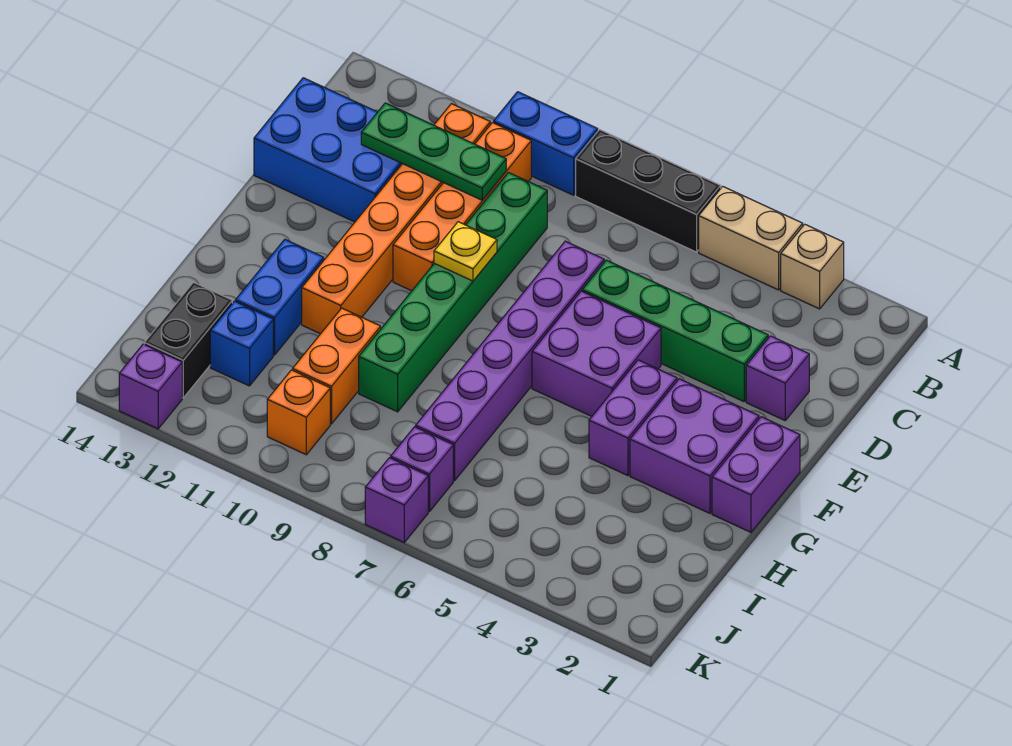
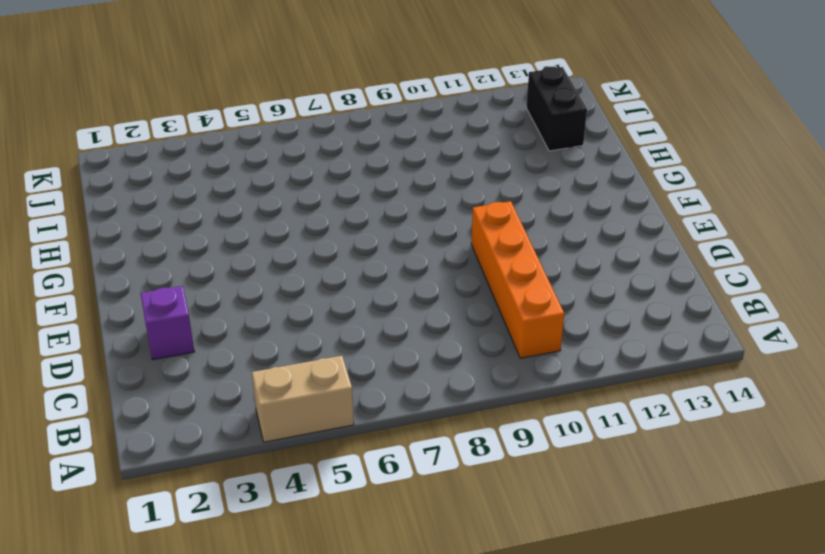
none -> tan brick A3 level 1
none -> black brick A6:A8 level 1
none -> blue brick A9:A10 level 1

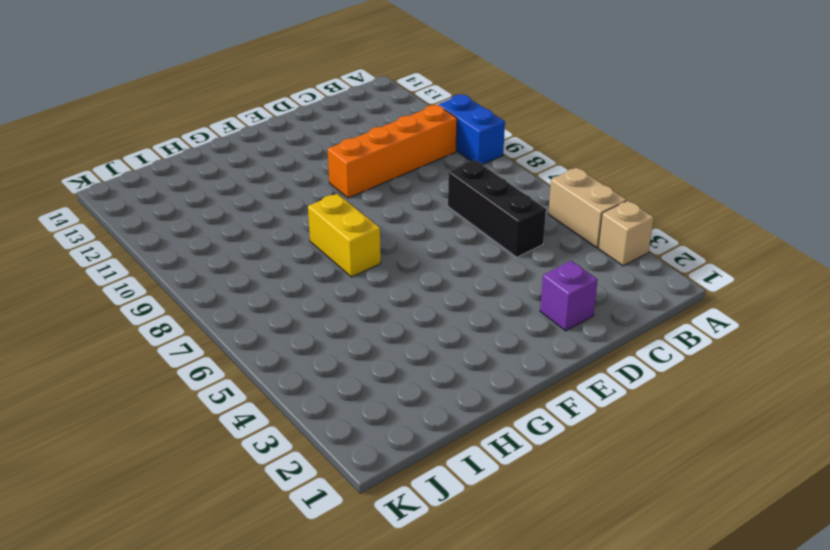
black brick C5:C7 level 1 -> black brick A6:A8 level 1
yellow brick G7:G8 level 1 -> purple brick D7:I7 level 1
none -> orange brick B11:G11 level 1
none -> green brick C9:H9 level 1
none -> blue brick C12:D14 level 1

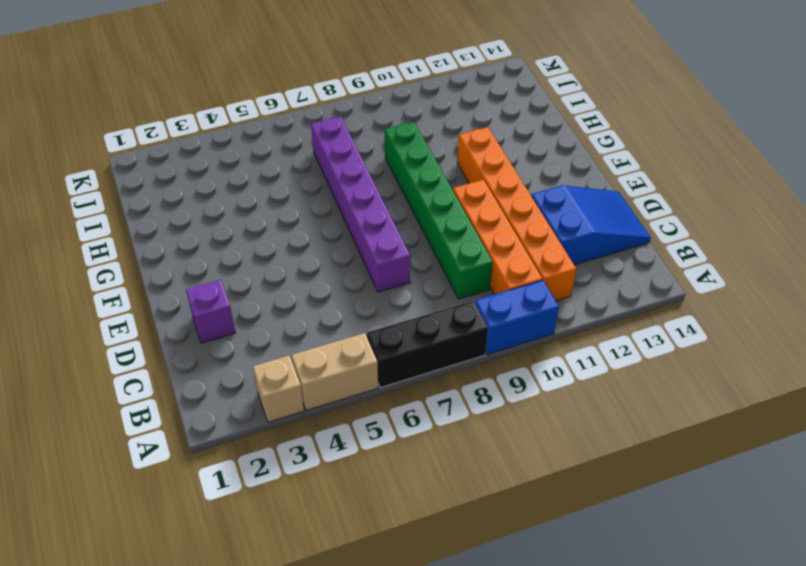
blue slope C12:D14 level 1 top 12 -> blue brick C12:D14 level 1
none -> green brick D3:D6 level 1
none -> purple brick E5:F6 level 1
none -> purple brick F1:G1 level 1

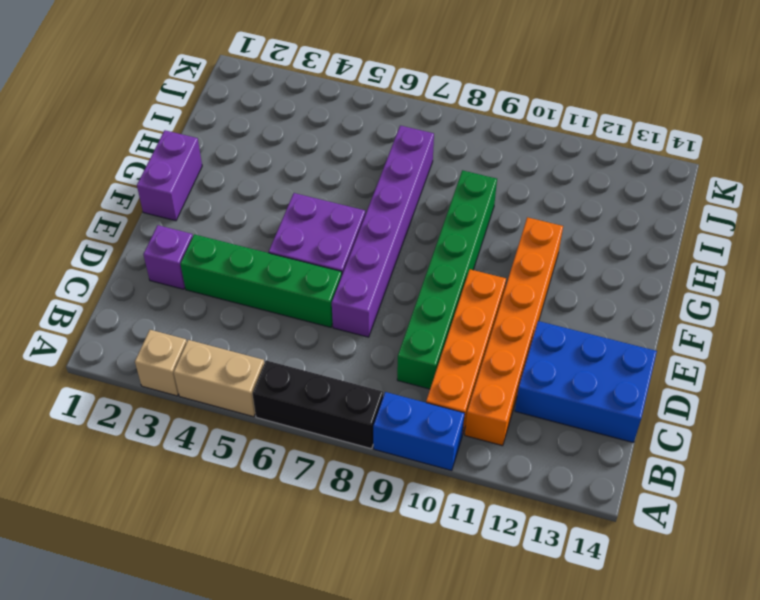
none -> purple brick F2:G3 level 1
none -> purple brick F4:G4 level 1
none -> blue brick G12:H12 level 1

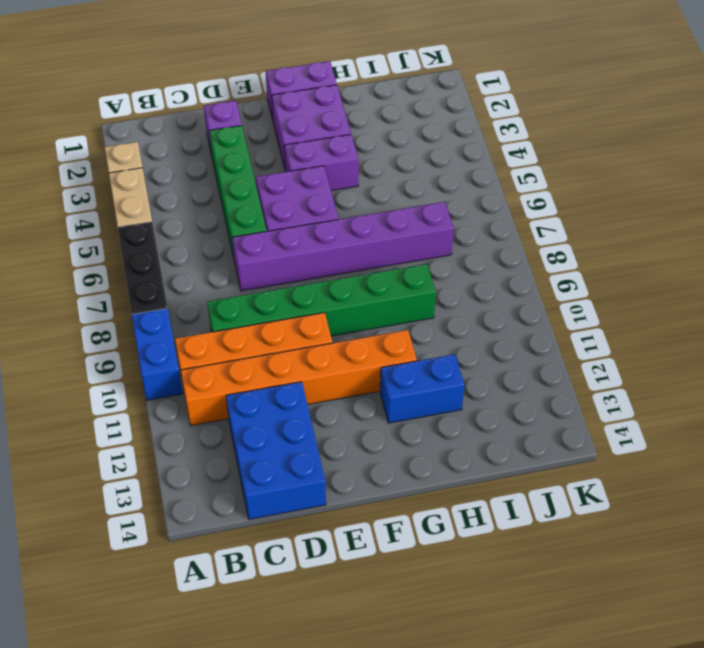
none -> orange brick H10:I10 level 1
none -> blue brick I12 level 1
none -> black brick I13:J13 level 1

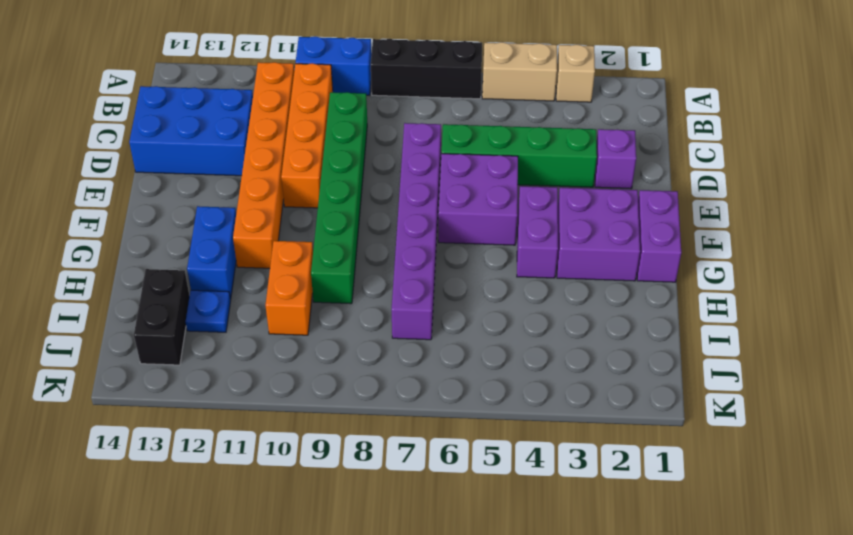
blue plate I12 level 1 -> blue brick I12 level 1
none -> purple brick J7 level 1
none -> orange brick J10 level 1
none -> purple brick K7 level 1

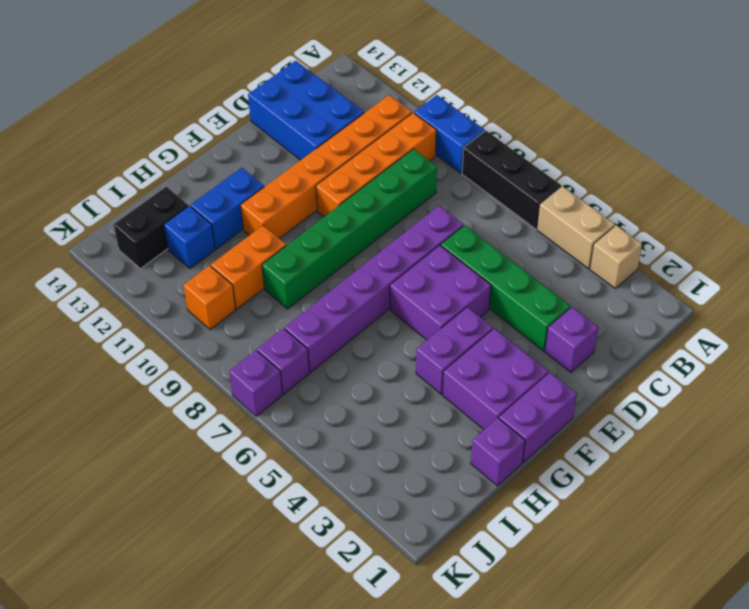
purple brick H1 level 1 -> purple brick K13 level 1
none -> green plate C10:C12 level 2
none -> yellow plate E9 level 2

